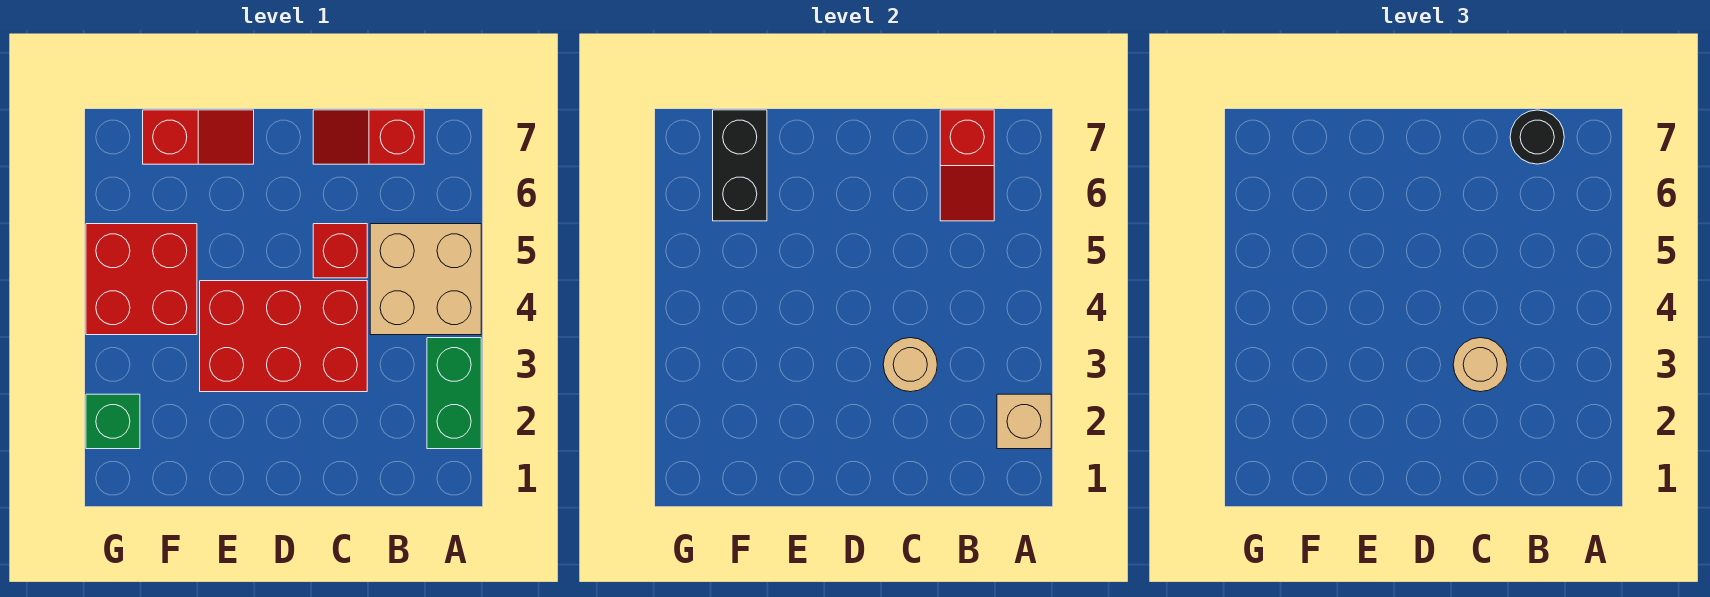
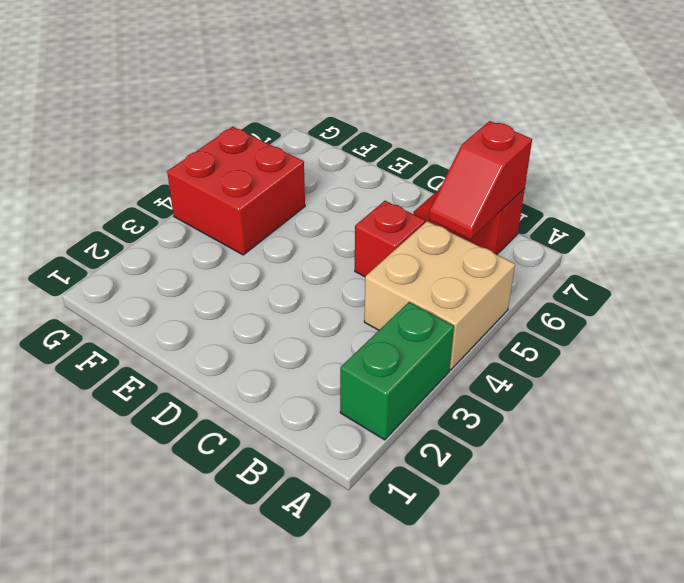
none -> red brick C3:E4 level 1
none -> red slope E7:F7 level 1 top F
none -> green brick G2 level 1

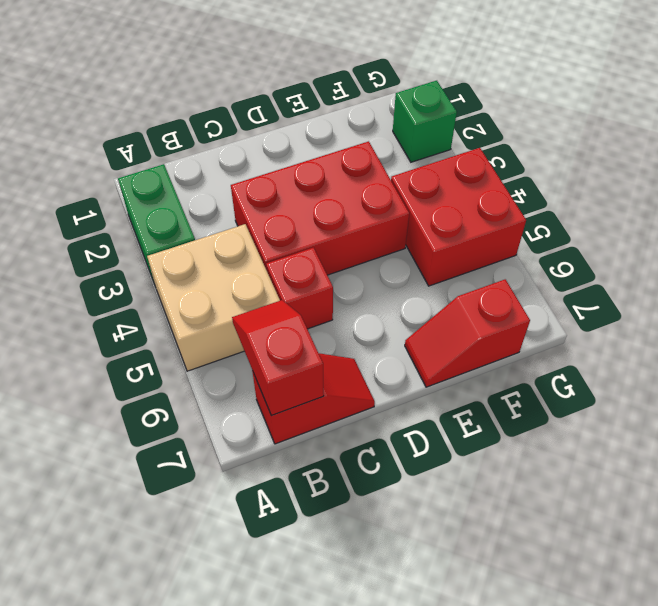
none -> tan brick A2 level 2
none -> tan round brick C3 level 2
none -> black brick F6:F7 level 2

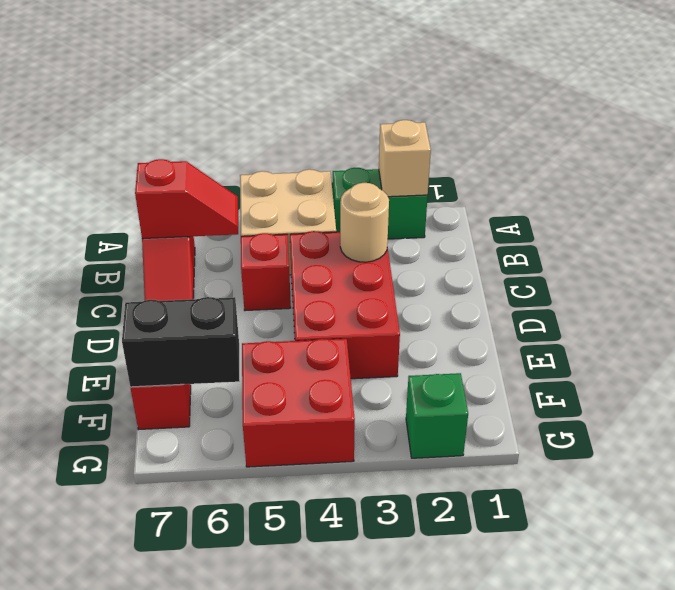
none -> black round brick B7 level 3
none -> tan round brick C3 level 3

